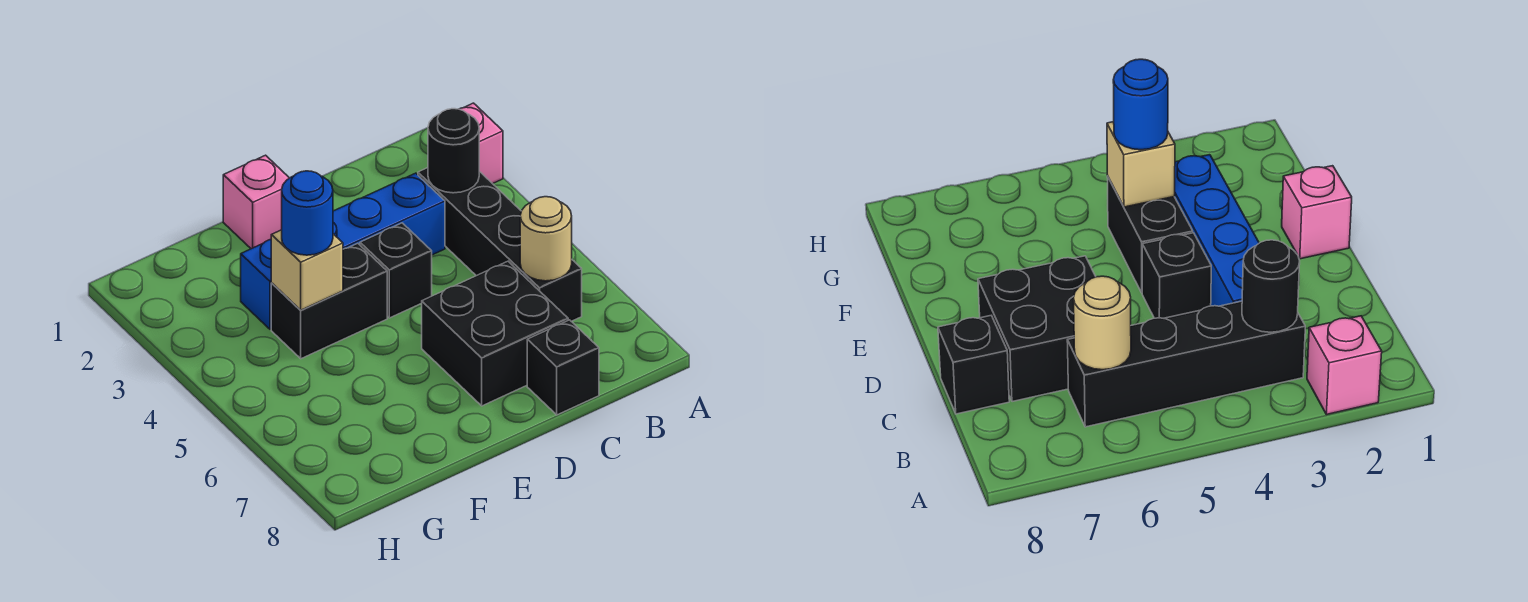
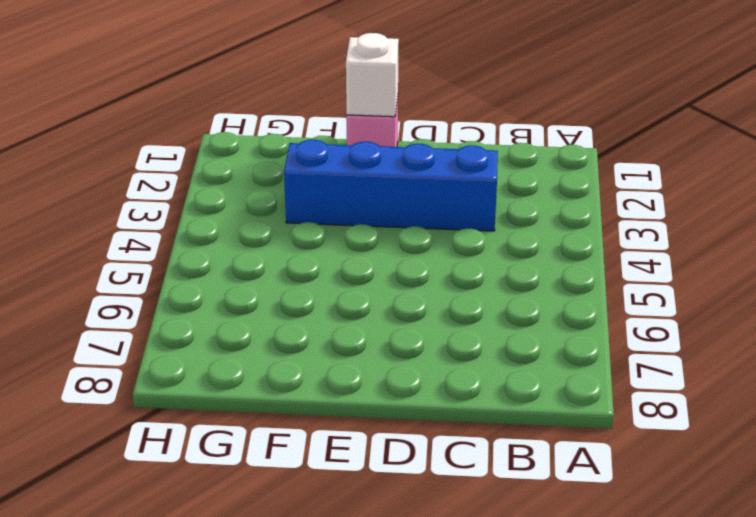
white brick E1 level 2 -> none
none -> pink brick A2 level 1
none -> black brick B3:B6 level 1
none -> black brick C6:D7 level 1

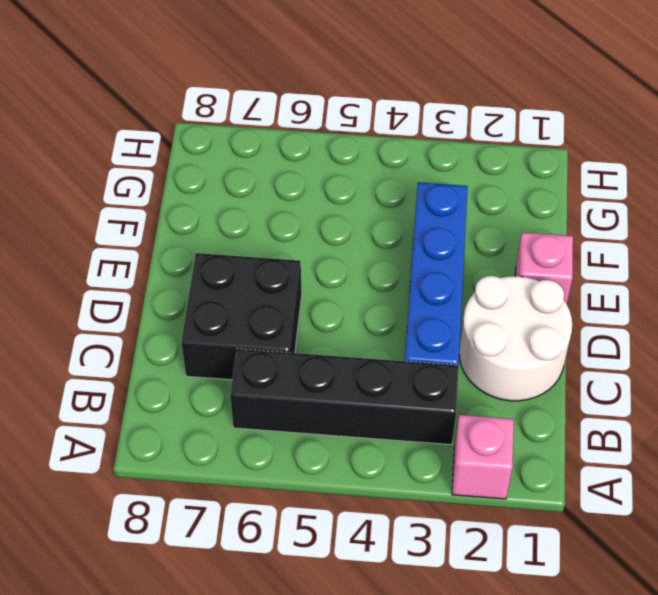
white round brick C1:D2 level 1 -> none
none -> black brick C8 level 1
none -> black brick D4 level 1
none -> black brick E4:F4 level 1

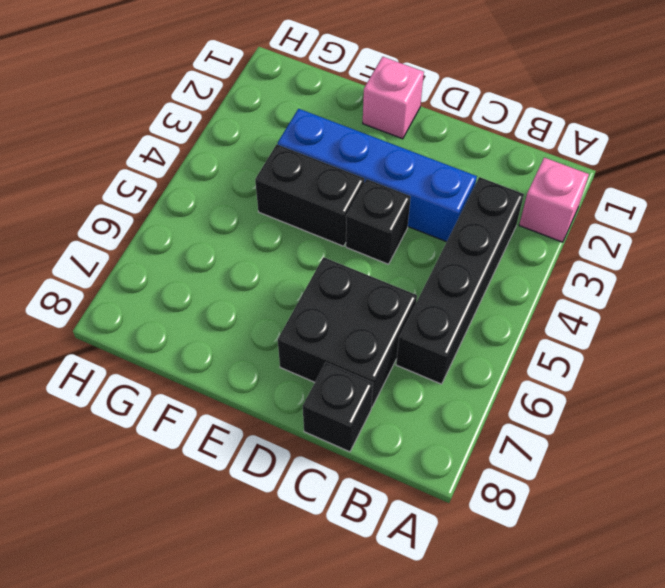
none -> black round brick B3 level 2
none -> tan round brick B6 level 2
none -> tan brick F4 level 2

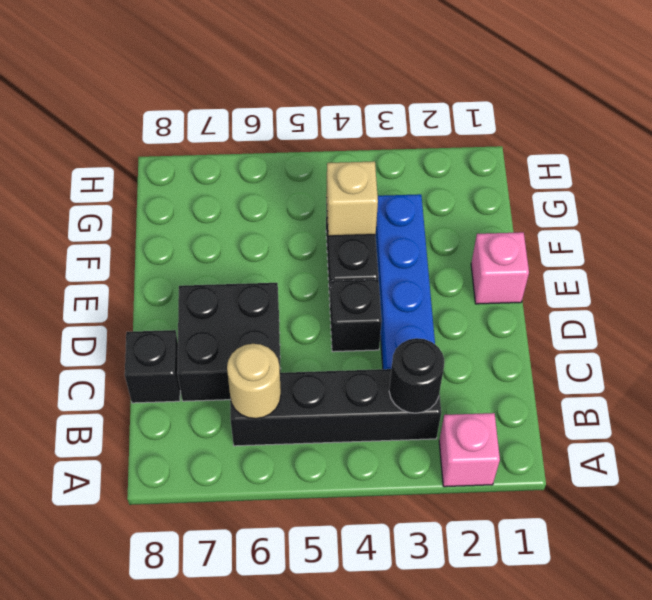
none -> blue round brick F4 level 3

